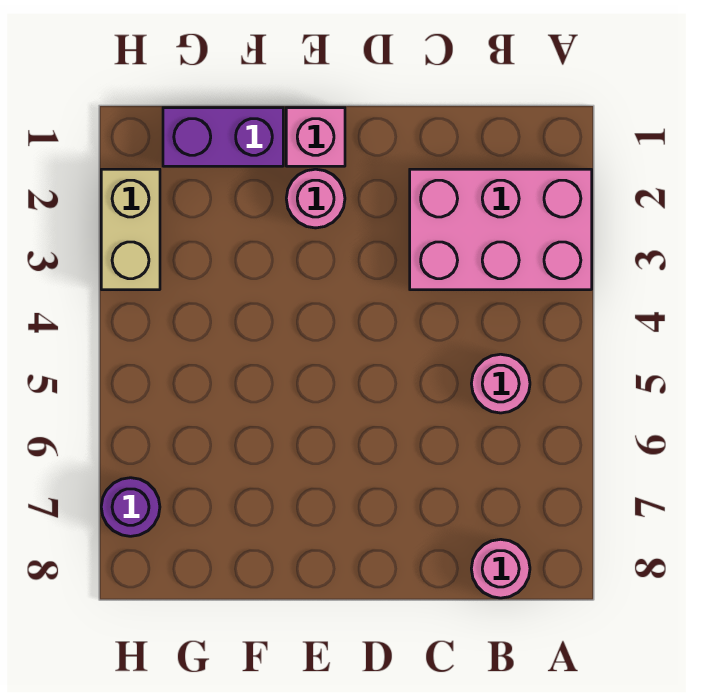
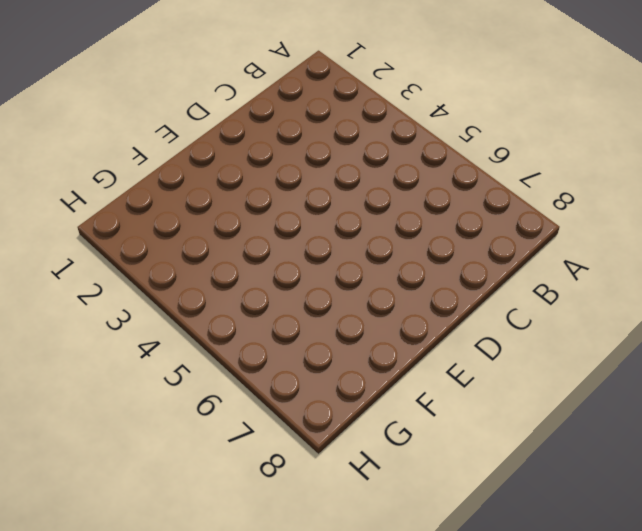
none -> pink brick A2:C3 level 1
none -> pink round brick B5 level 1

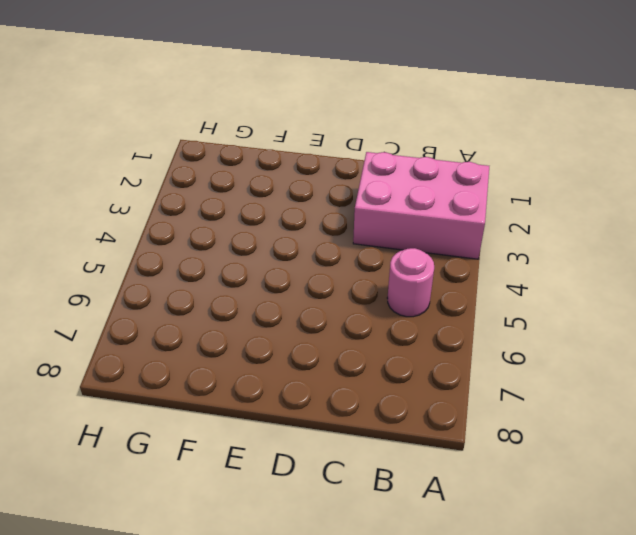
none -> pink round brick B8 level 1
none -> pink brick E1 level 1

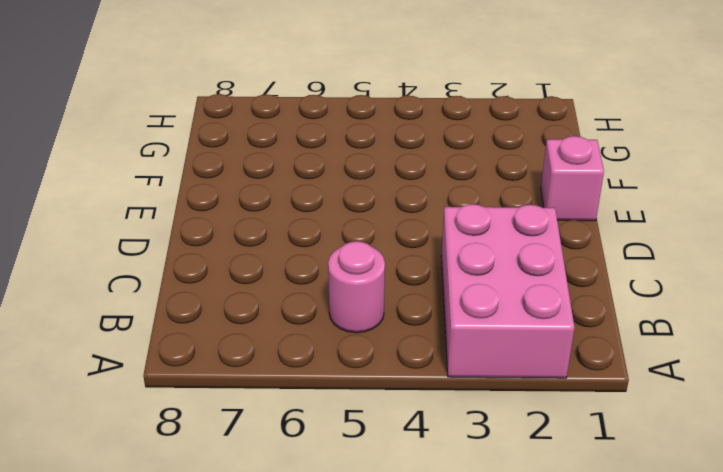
none -> pink round brick B8 level 1
none -> pink round brick E2 level 1

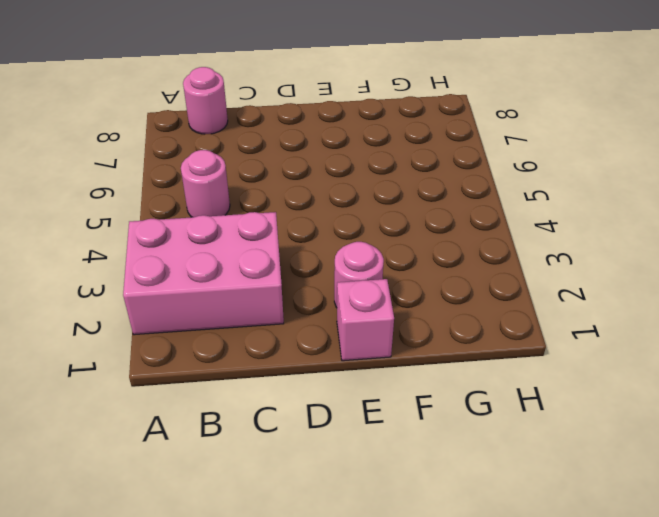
none -> purple brick F1:G1 level 1
none -> tan brick H2:H3 level 1

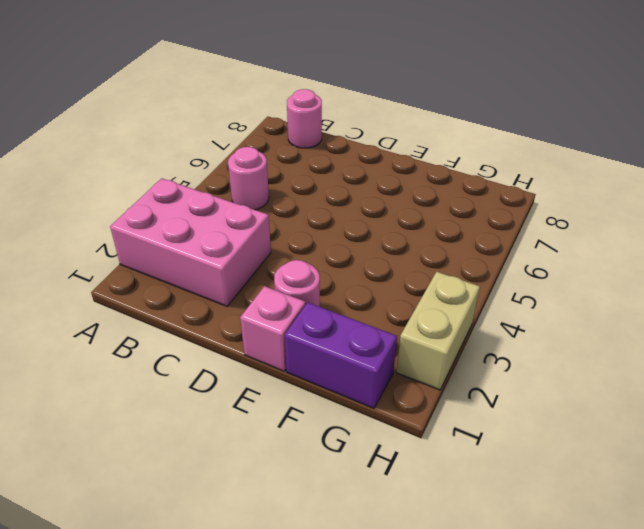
none -> purple round brick H7 level 1

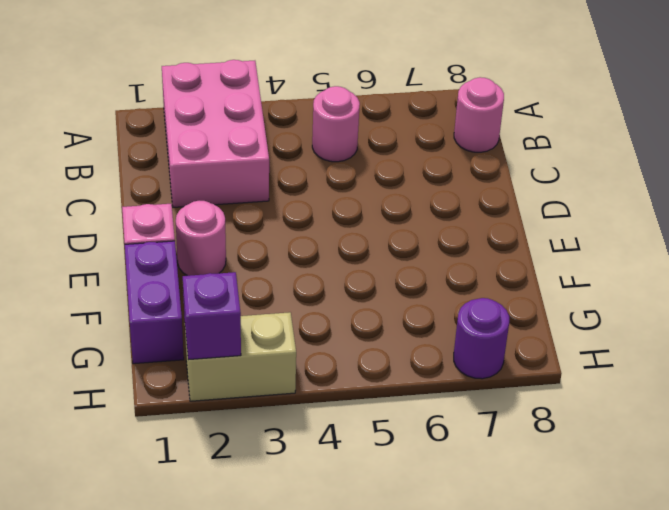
purple brick H2 level 2 -> none

